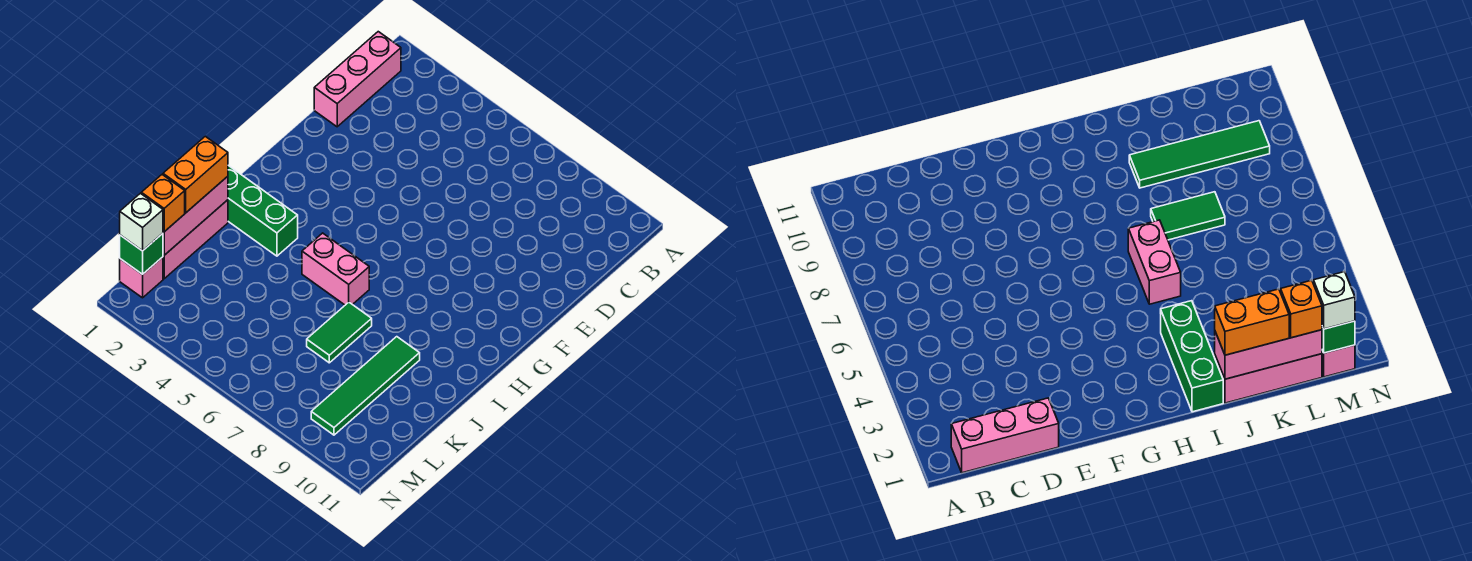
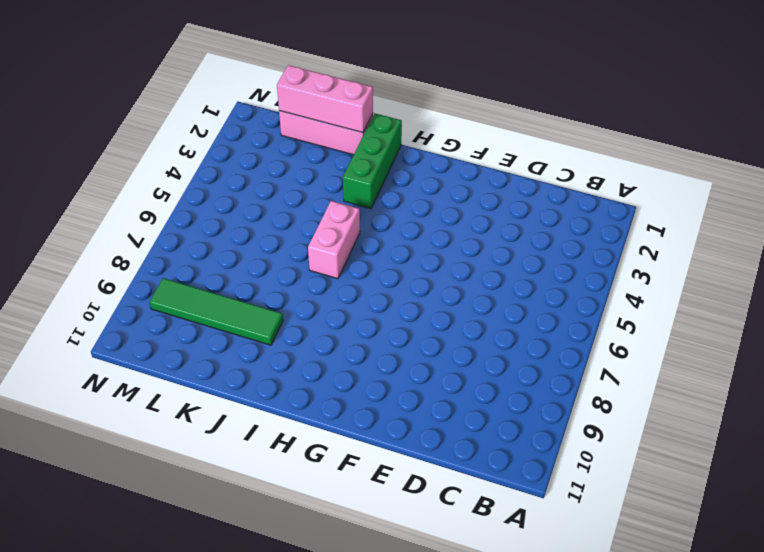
none -> pink brick B1:D1 level 1
none -> green tile J7:K7 level 1
none -> pink brick M1 level 1

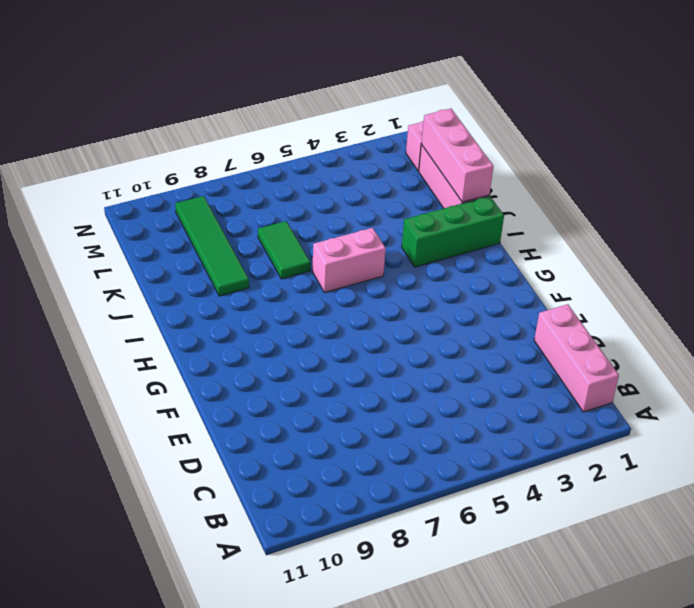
none -> green brick M1 level 2
none -> orange brick J1:K1 level 3
none -> orange brick L1 level 3

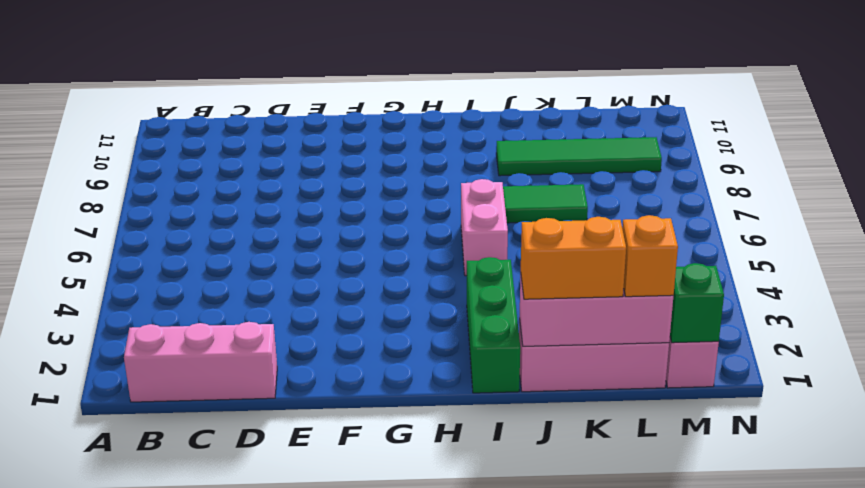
none -> white brick M1 level 3

